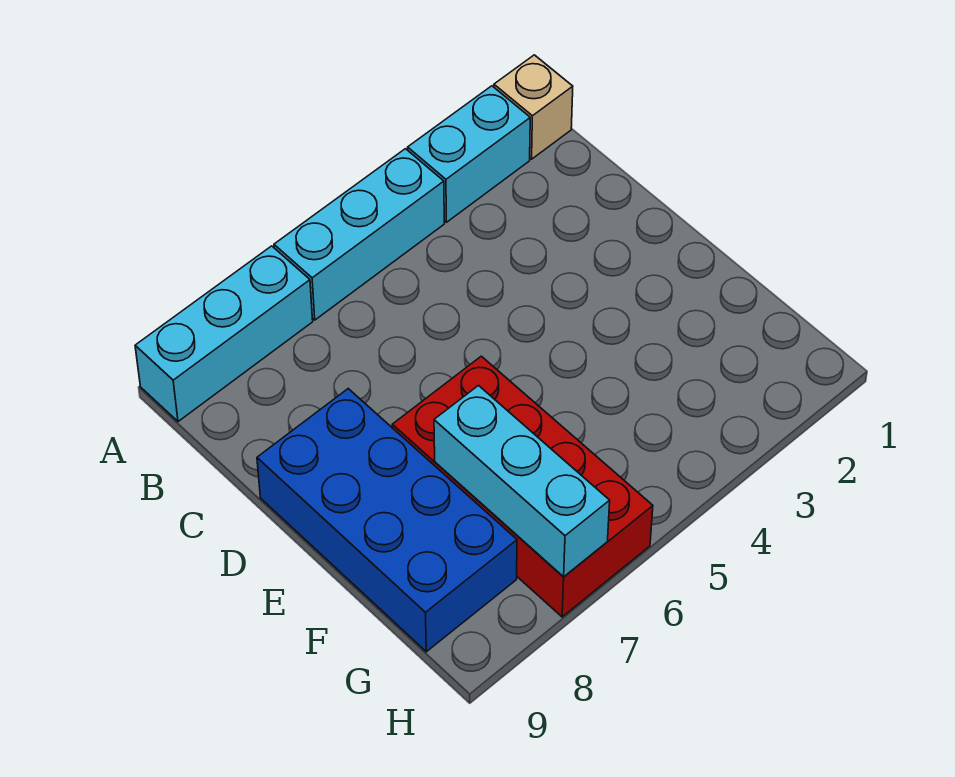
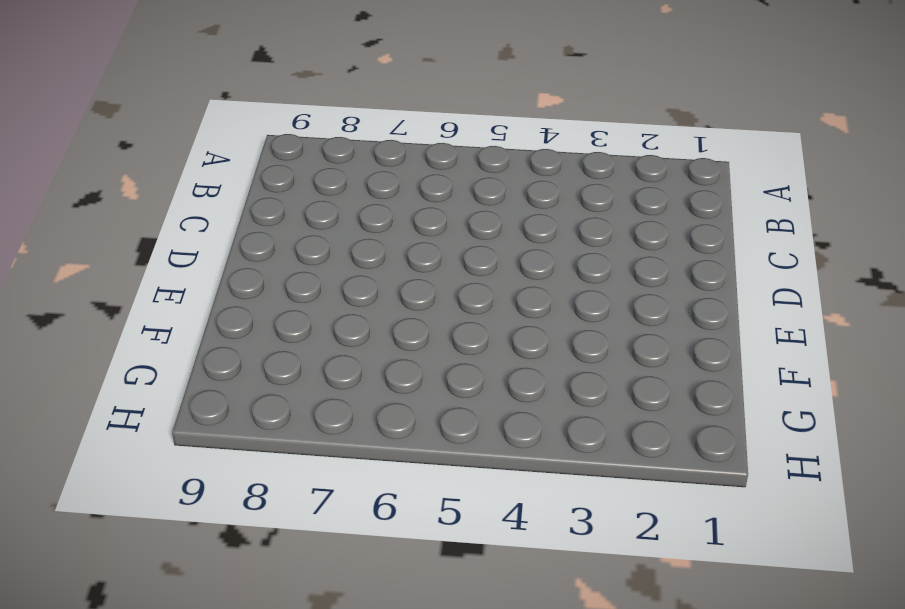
none -> tan brick A1 level 1
none -> cyan brick A2:A3 level 1

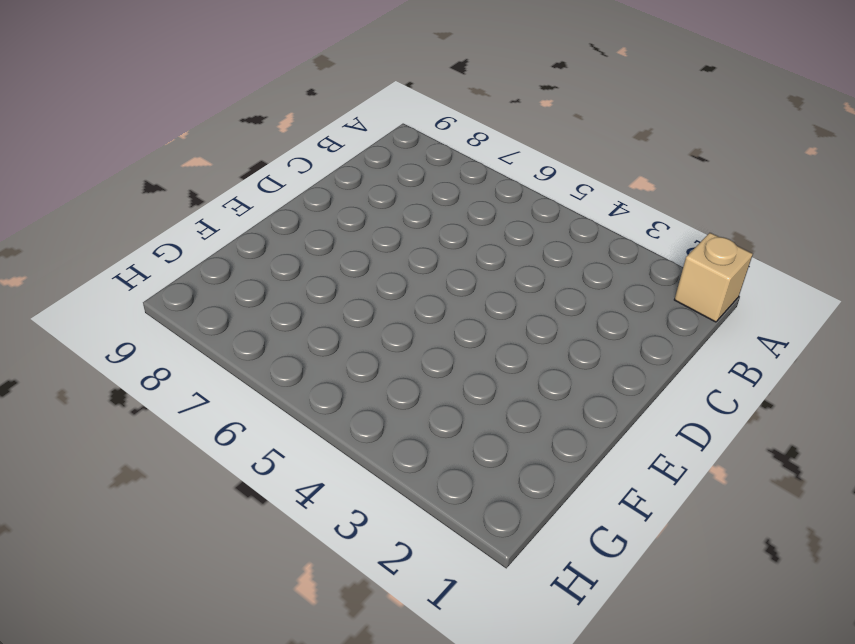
none -> cyan brick A2:A3 level 1
none -> cyan brick A4:A6 level 1

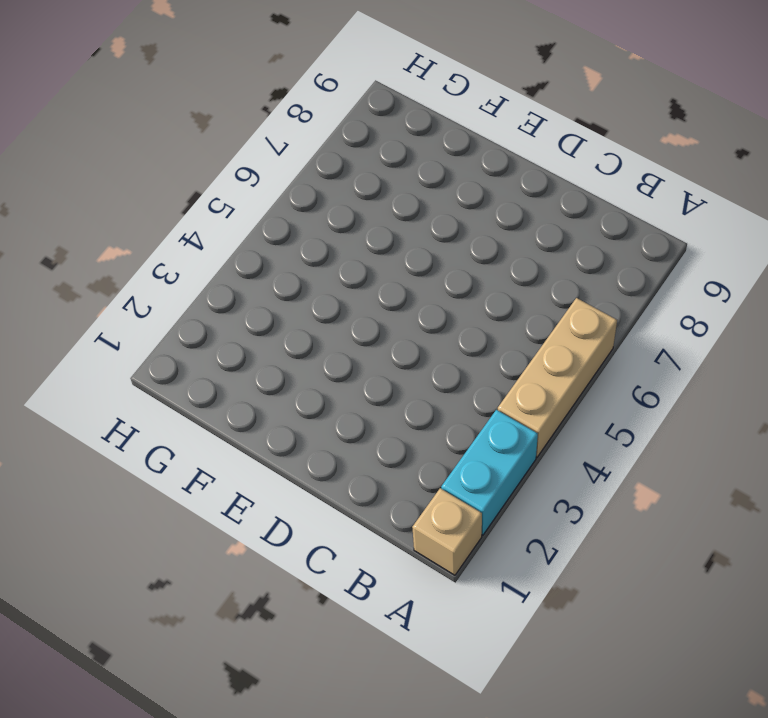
tan brick A4:A6 level 1 -> cyan brick A4:A6 level 1
none -> cyan brick A7:A9 level 1
none -> blue brick D8:G9 level 1

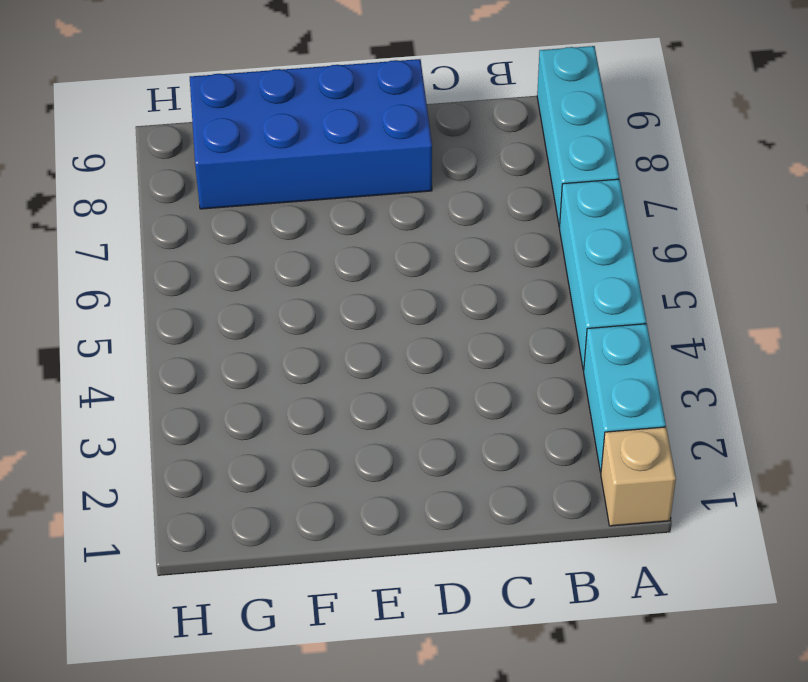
none -> red brick E6:H7 level 1
none -> cyan brick F7:H7 level 2

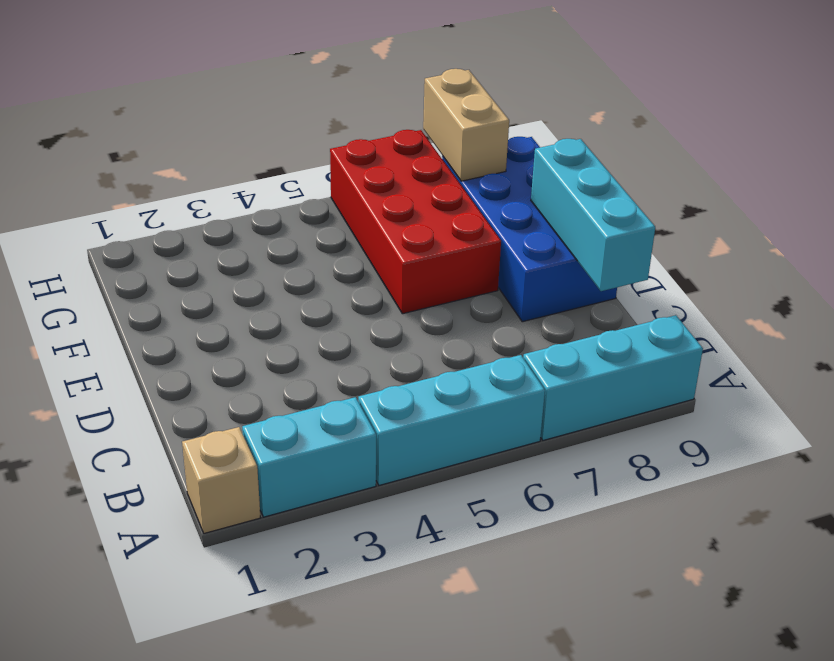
cyan brick C9:E9 level 2 -> cyan brick F7:H7 level 2
tan brick G8:H8 level 2 -> none

